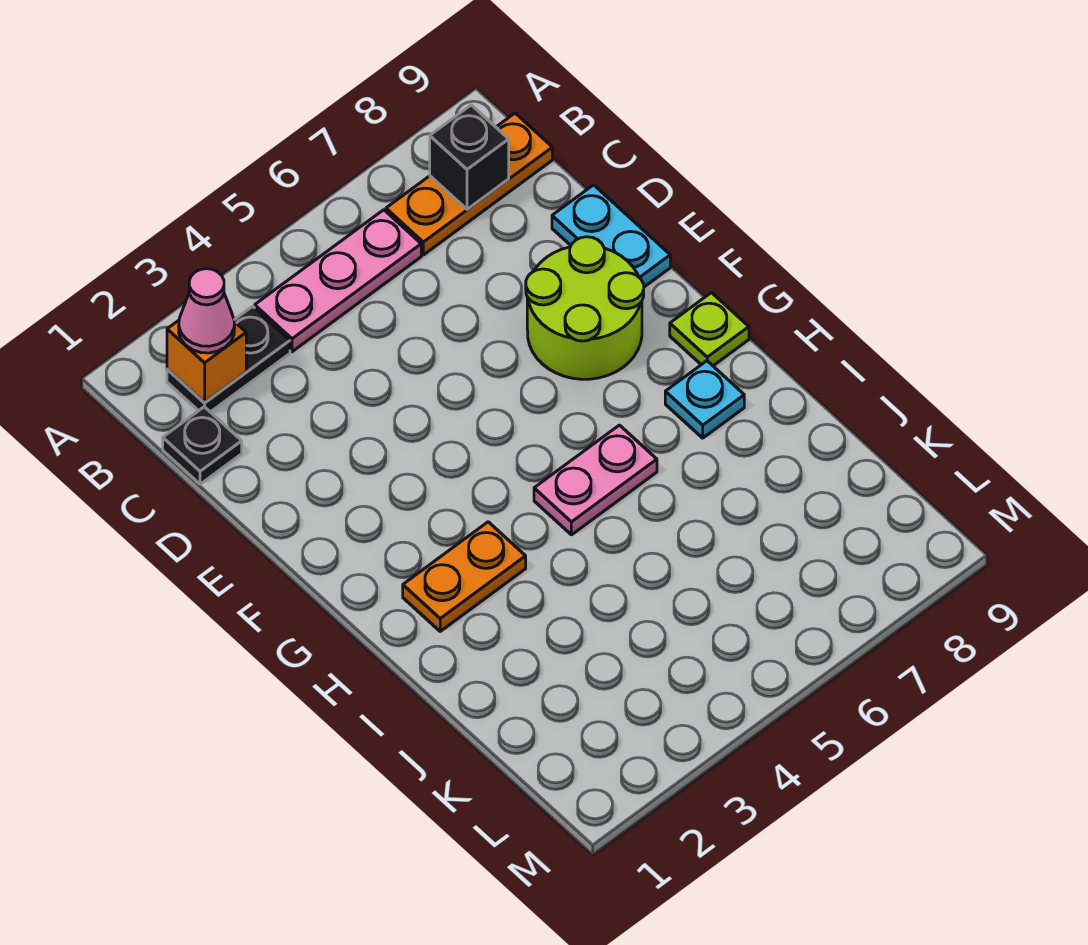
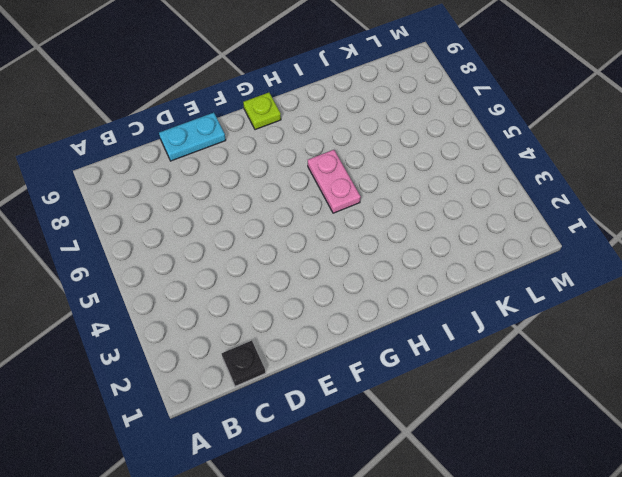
none -> black plate B2:B3 level 1
none -> pink plate B4:B6 level 1
none -> orange plate B7:B9 level 1

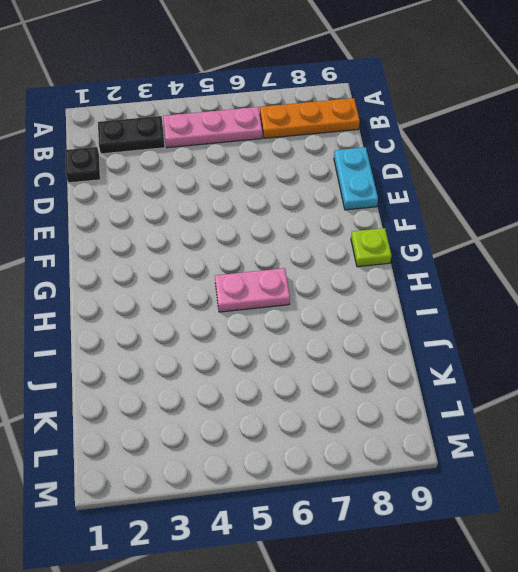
none -> lime round brick E7:F8 level 1
none -> orange plate H2:H3 level 1
none -> cyan plate H8 level 1

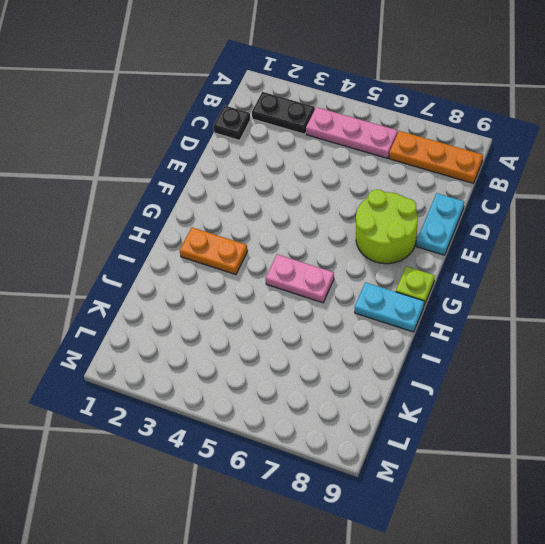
cyan plate H8:H9 level 1 -> cyan plate H8 level 1
none -> orange brick B2 level 2
none -> black brick B8 level 2
none -> pink cone B2 level 3

